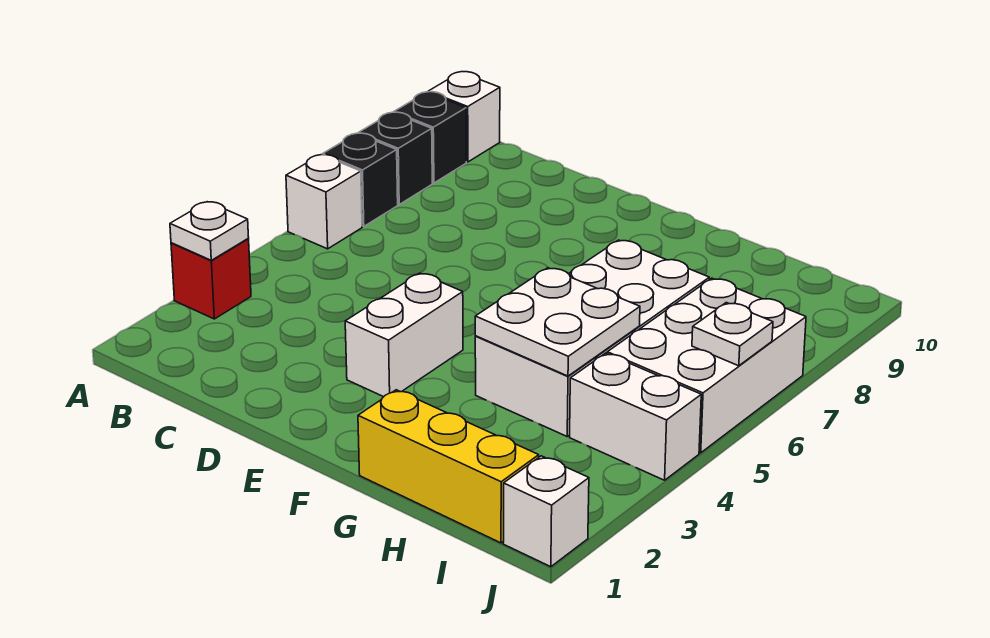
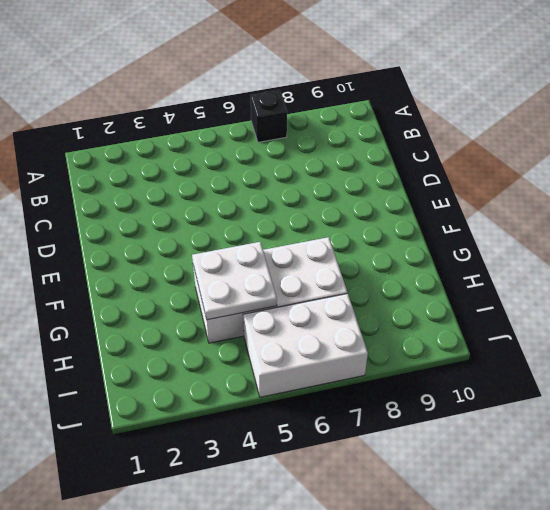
none -> red brick A3 level 1
none -> white brick A6 level 1
none -> black brick A8 level 1

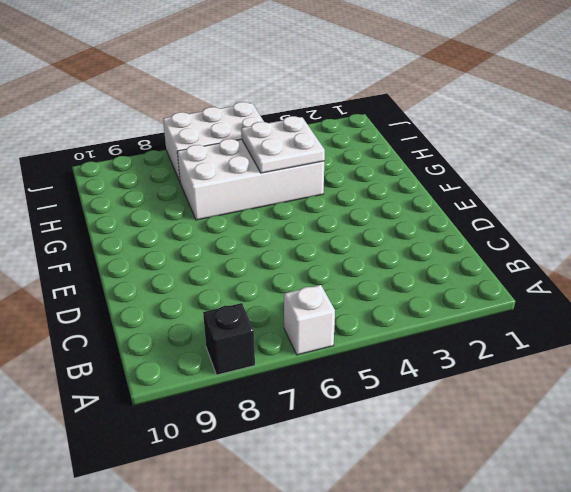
none -> red brick A3 level 1
none -> black brick A7 level 1
none -> black brick A9 level 1

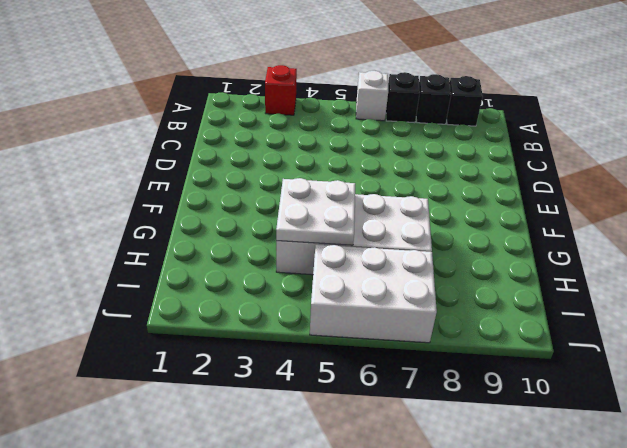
none -> white brick A10 level 1
none -> white brick E3:E4 level 1
none -> yellow brick G1:I1 level 1

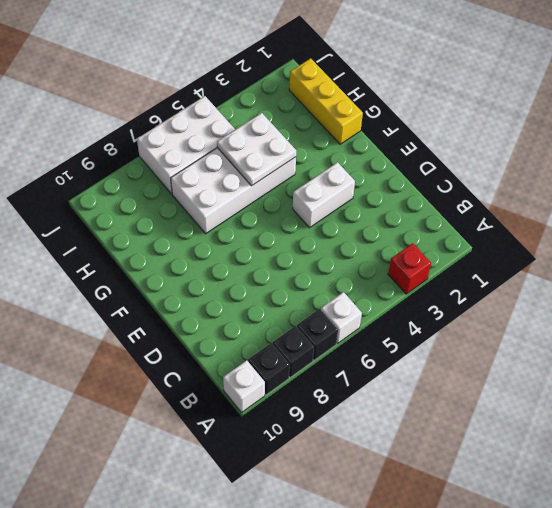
none -> white brick I4:J4 level 1
none -> white brick J1 level 1
none -> white plate A3 level 2

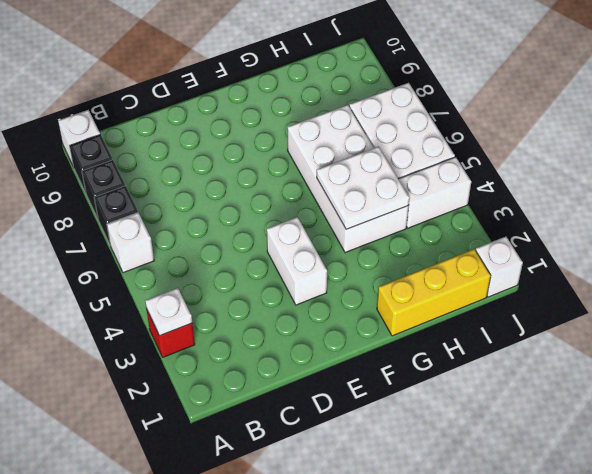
none -> white plate J6 level 2

